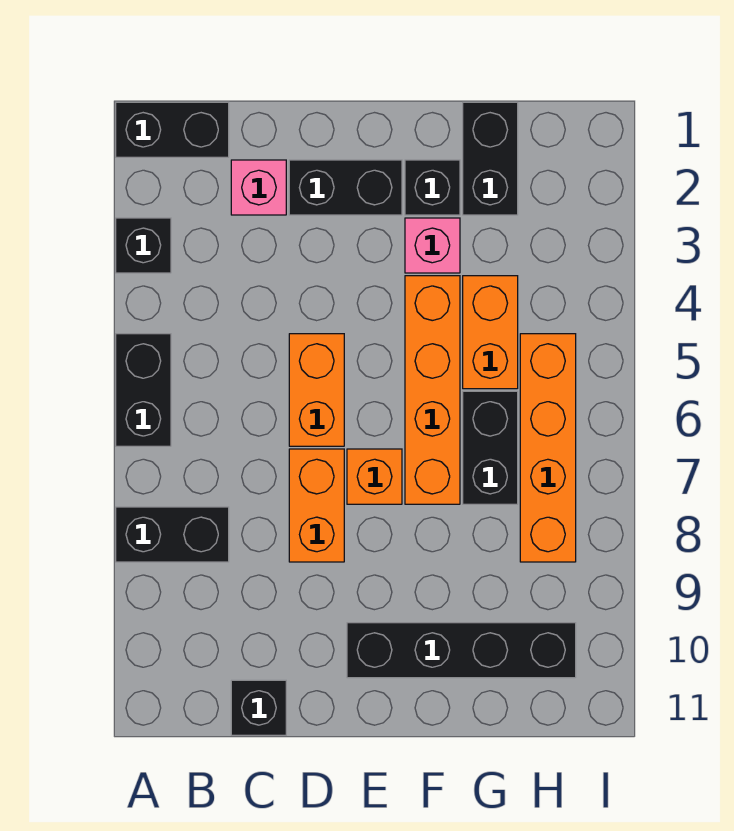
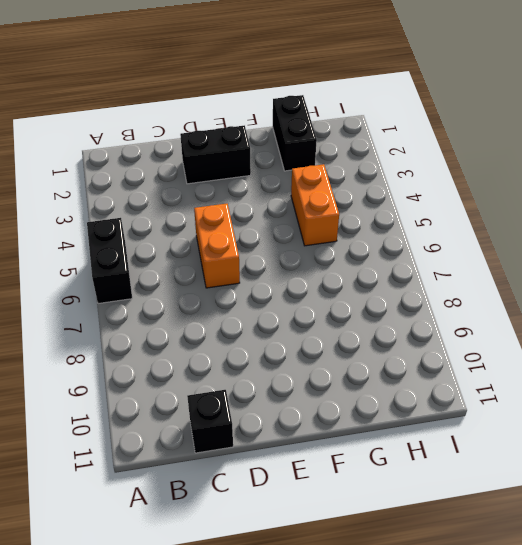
none -> black brick A1:B1 level 1
none -> black brick A3 level 1
none -> black brick A8:B8 level 1

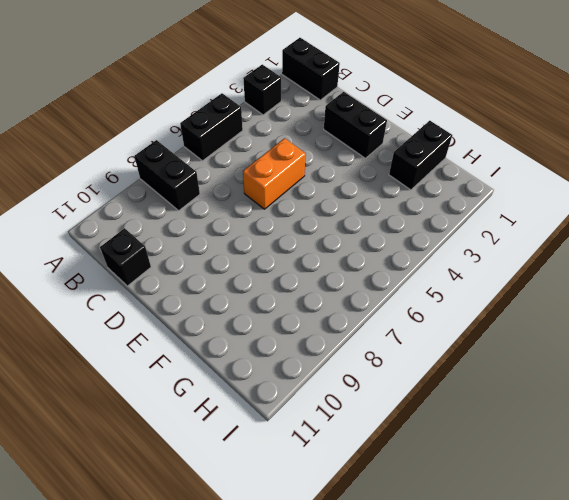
none -> pink brick C2 level 1
none -> orange brick D7:D8 level 1
none -> orange brick E7 level 1

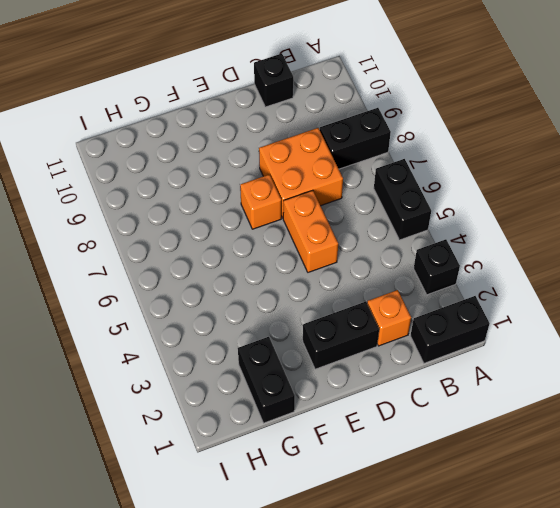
orange brick C2 level 1 -> pink brick C2 level 1
orange brick C7:D8 level 1 -> orange brick D7:D8 level 1
none -> black brick E10:H10 level 1
none -> black brick F2 level 1
none -> pink brick F3 level 1

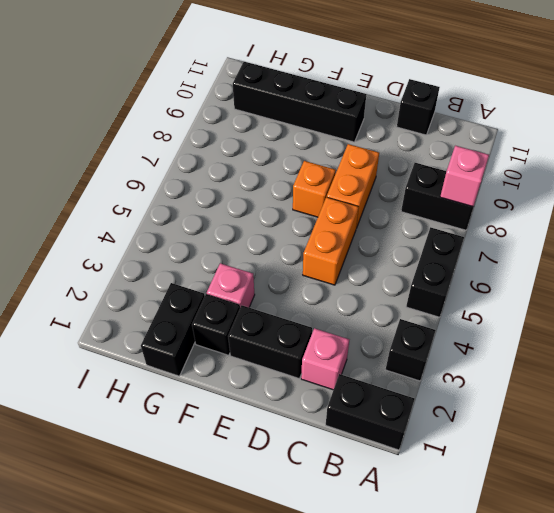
pink brick A8 level 2 -> none
none -> orange brick F4:F7 level 1
none -> orange brick G4:G5 level 1
none -> black brick G6:G7 level 1

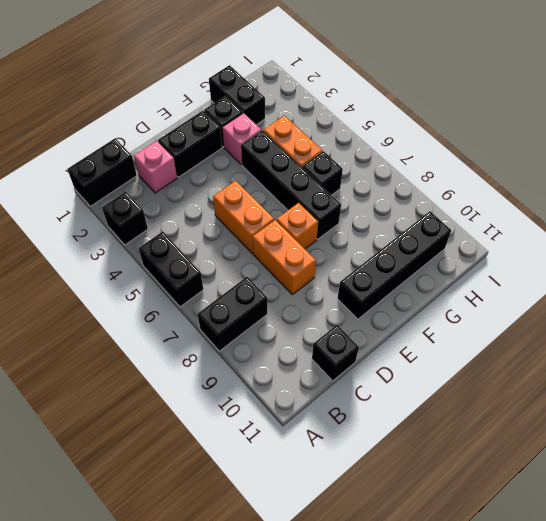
black brick F4:F7 level 1 -> orange brick F4:F7 level 1
black brick G6 level 1 -> black brick G6:G7 level 1
none -> orange brick H5:H8 level 1

